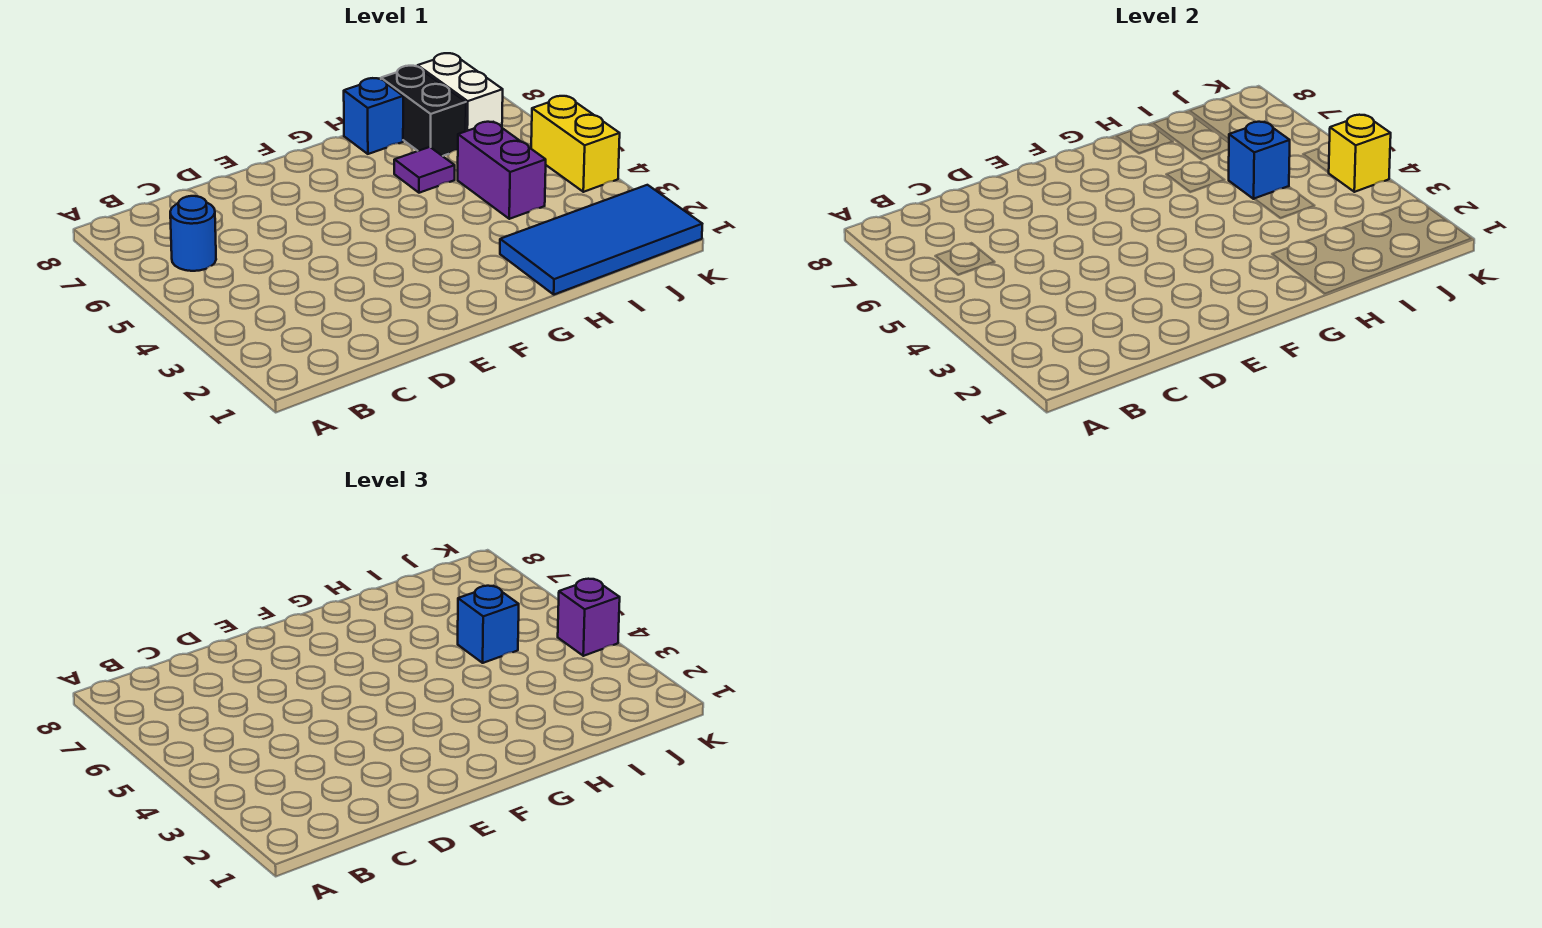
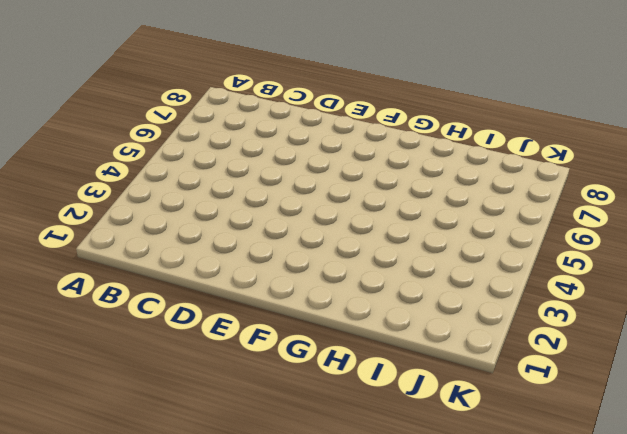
none -> blue round brick B6 level 1
none -> blue tile H1:K2 level 1
none -> purple tile H6 level 1

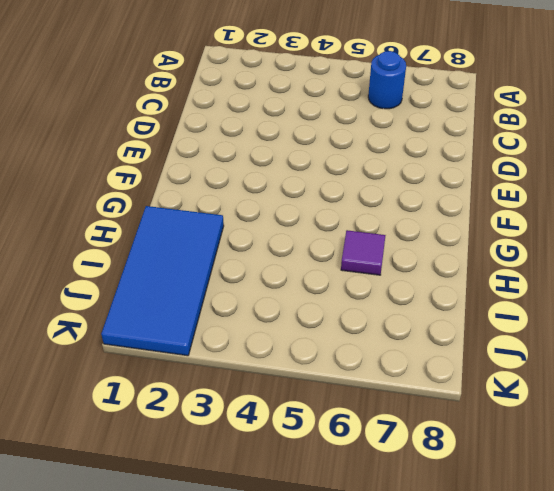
none -> blue brick H8 level 1
none -> purple brick I4:I5 level 1
none -> black brick I7:I8 level 1

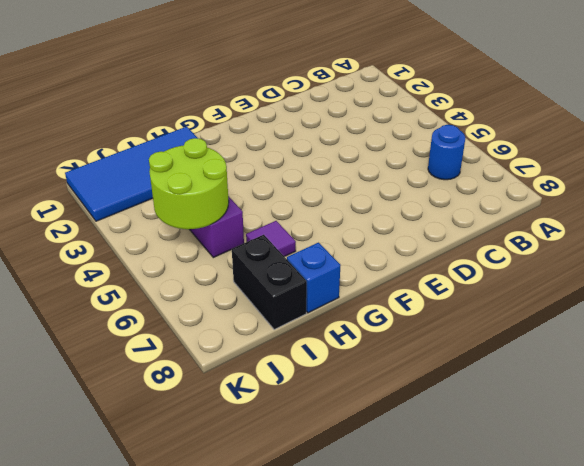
lime round brick I4:J5 level 2 -> blue brick I5 level 2
none -> white brick J7:J8 level 1
none -> yellow brick K4:K5 level 1
none -> yellow brick K4 level 2

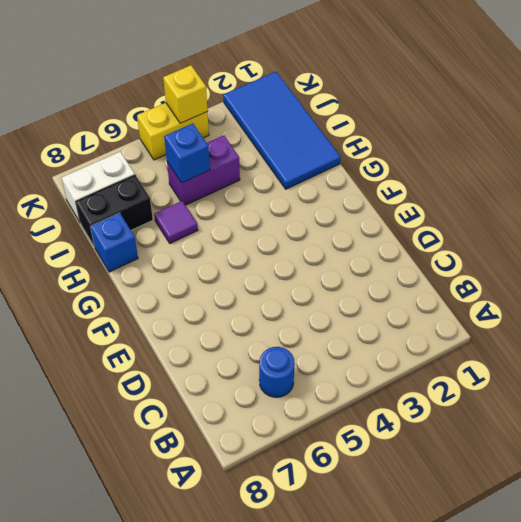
none -> blue brick I5 level 3
none -> purple brick K4 level 3

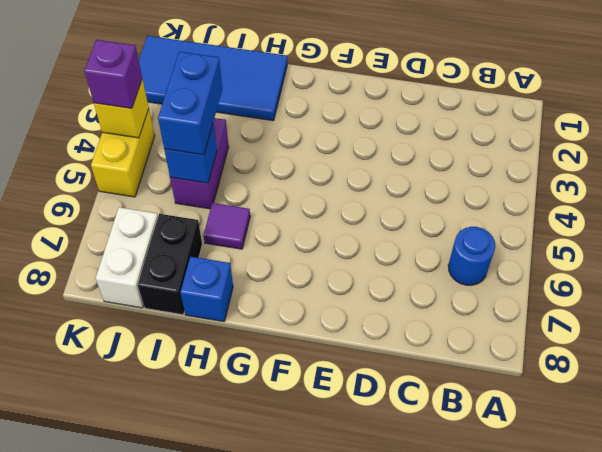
blue brick I4:I5 level 3 -> blue brick I5 level 3

